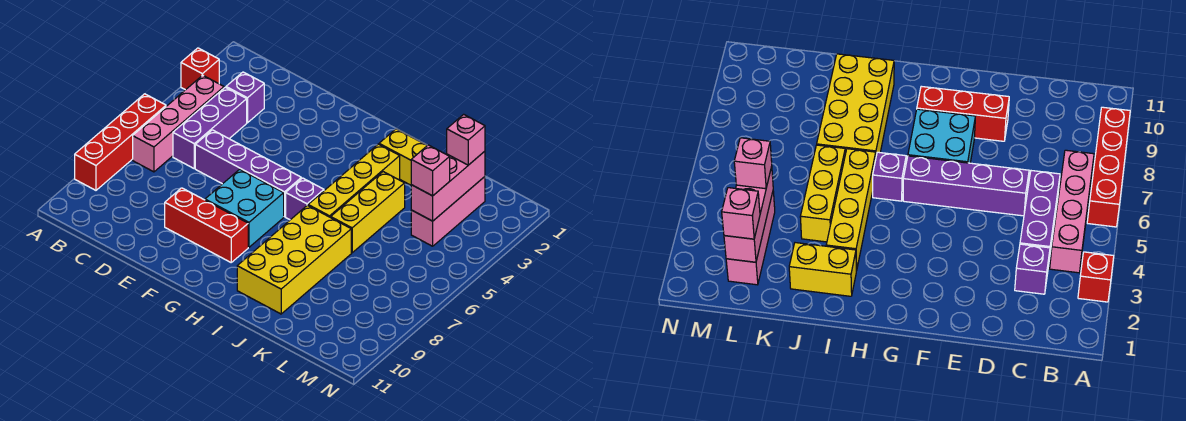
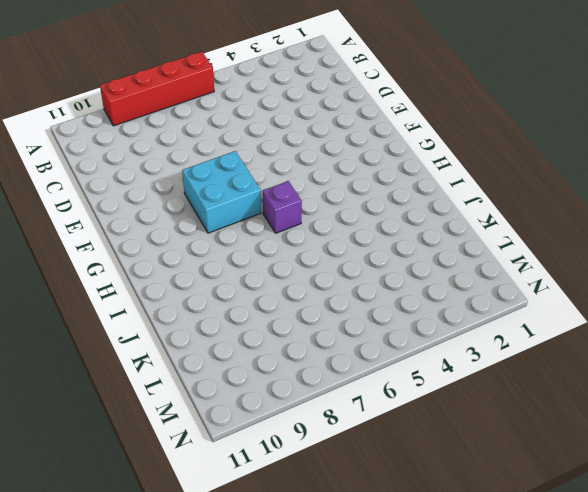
none -> red brick A3 level 1
none -> pink brick B4:B7 level 1
none -> purple brick C3 level 1

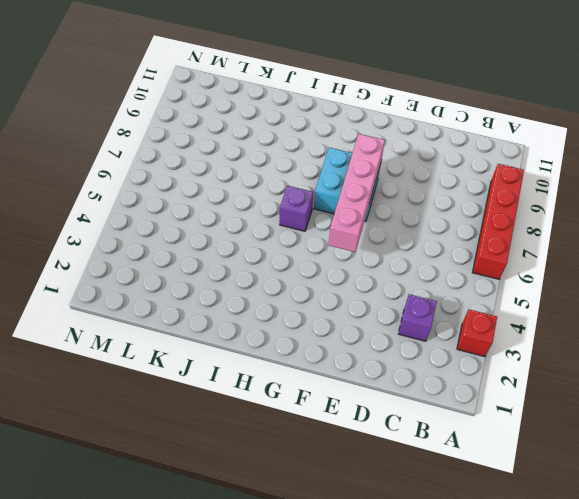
pink brick F5:F8 level 2 -> pink brick B4:B7 level 1
none -> purple brick C4:C6 level 1
none -> purple brick D6:G6 level 1
none -> red brick E9:G9 level 1

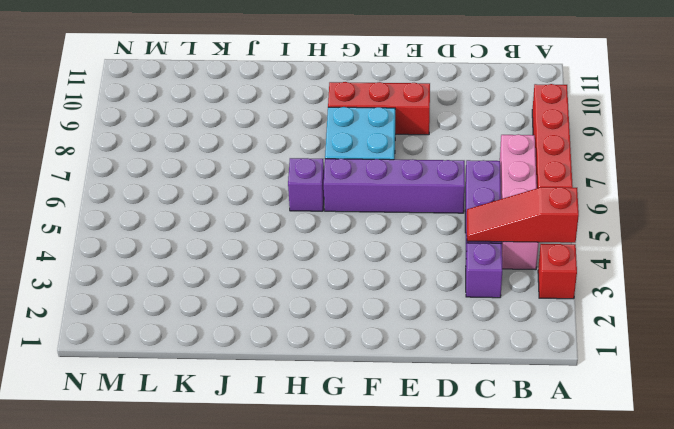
red slope A4:C4 level 2 top A -> none
none -> yellow brick I2:J2 level 1
none -> yellow brick I3:I6 level 1
none -> yellow brick I7:J10 level 1

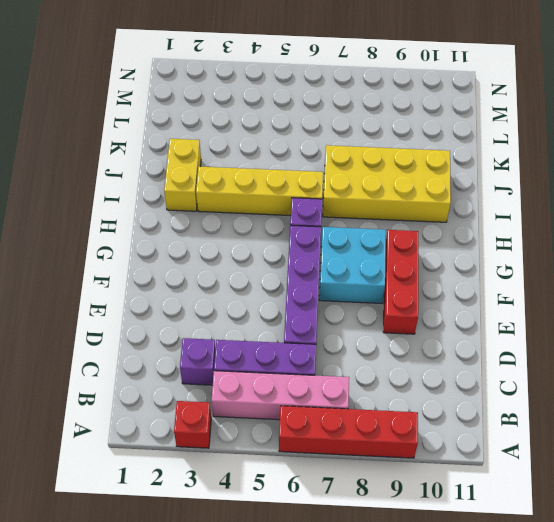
none -> yellow brick J4:J6 level 1
none -> pink brick L2:L4 level 1
none -> pink brick L2:L4 level 2

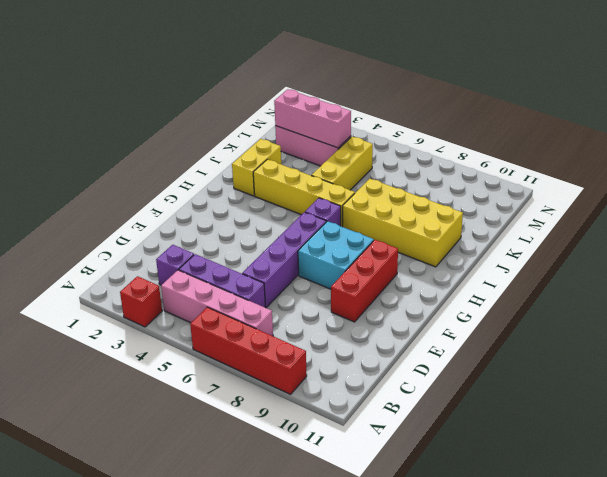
yellow brick J5:L5 level 1 -> yellow brick J4:J6 level 1
none -> pink brick L2 level 3
none -> pink brick L4 level 3

